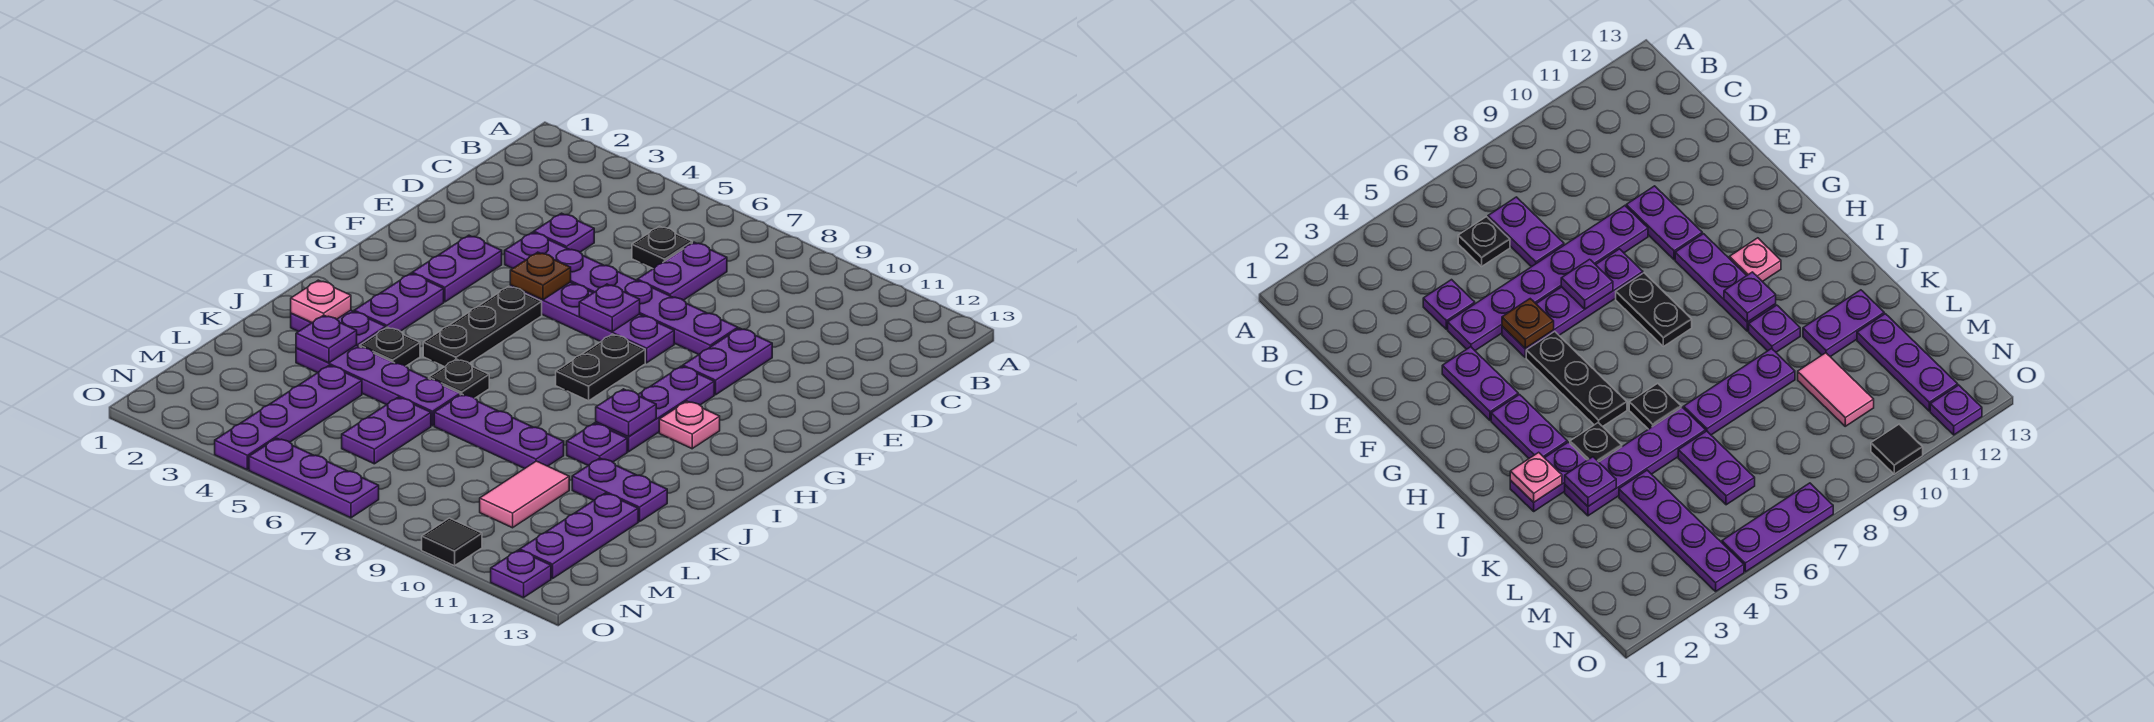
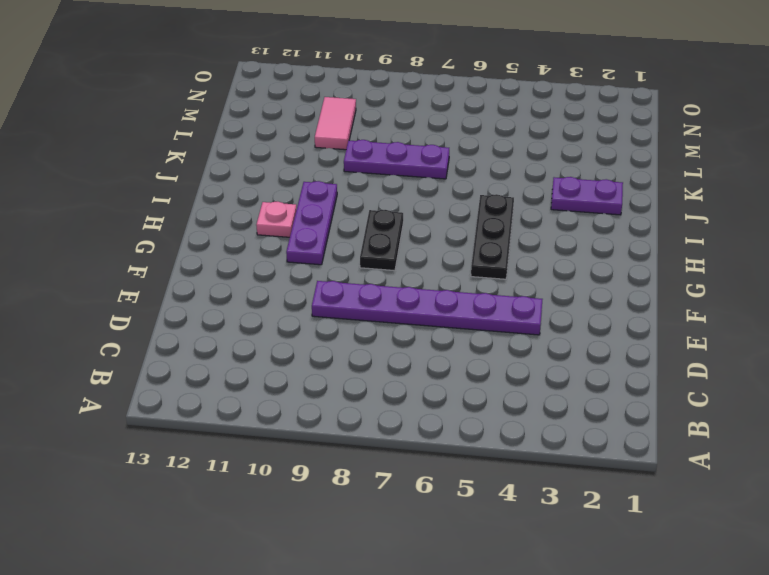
none -> black plate C6 level 1
none -> purple plate C7:D7 level 1
none -> purple plate D4 level 1
none -> purple plate E10:F10 level 1

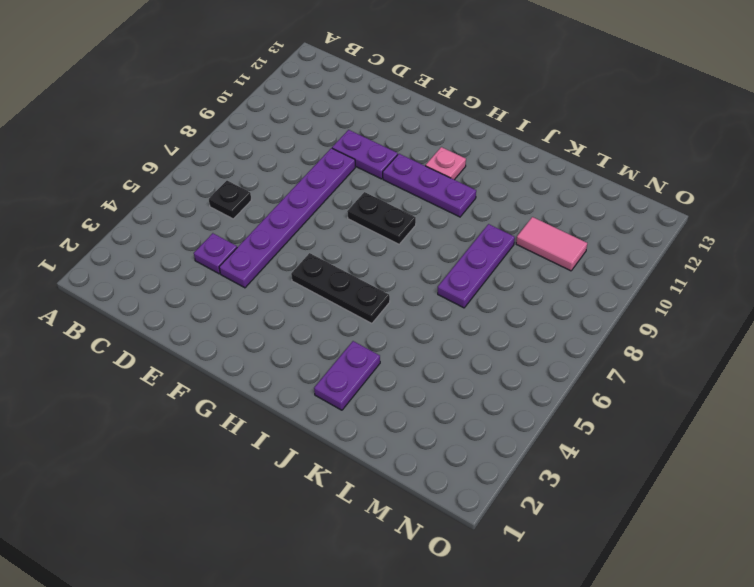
none -> purple plate C7:D7 level 1
none -> purple plate F3:G3 level 1
none -> purple plate F5:F8 level 1
none -> purple plate H3:I3 level 1

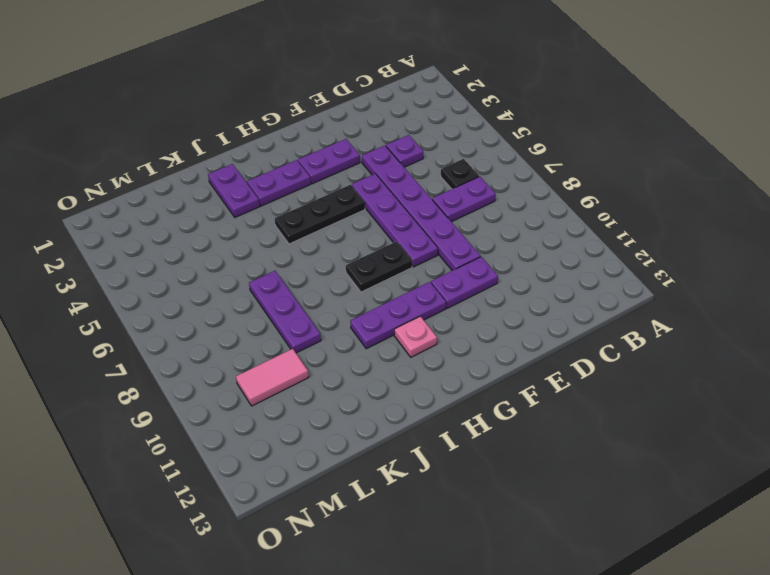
none -> black plate J4 level 1
none -> black plate J6 level 1
none -> purple plate J10 level 1
none -> purple plate K3:K6 level 1

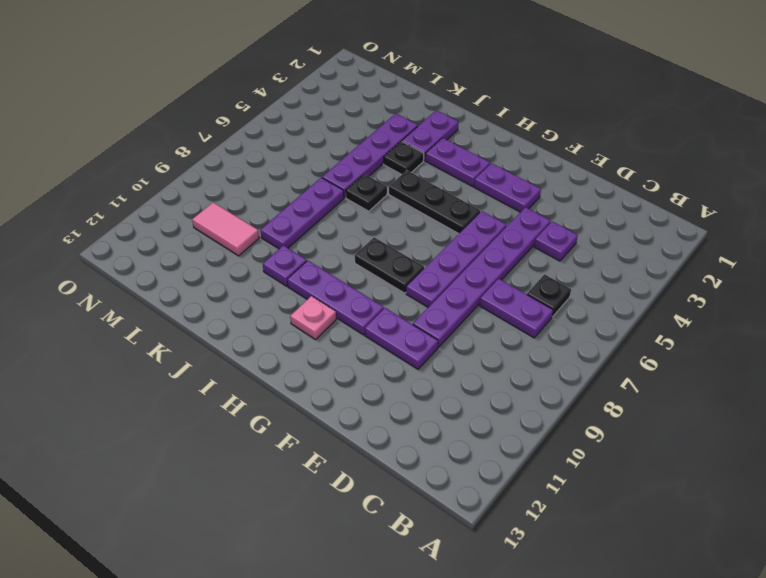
none -> purple plate K11:K12 level 1
none -> purple plate L4:O4 level 1
none -> purple plate L6:M6 level 1
none -> purple plate L12:N12 level 1

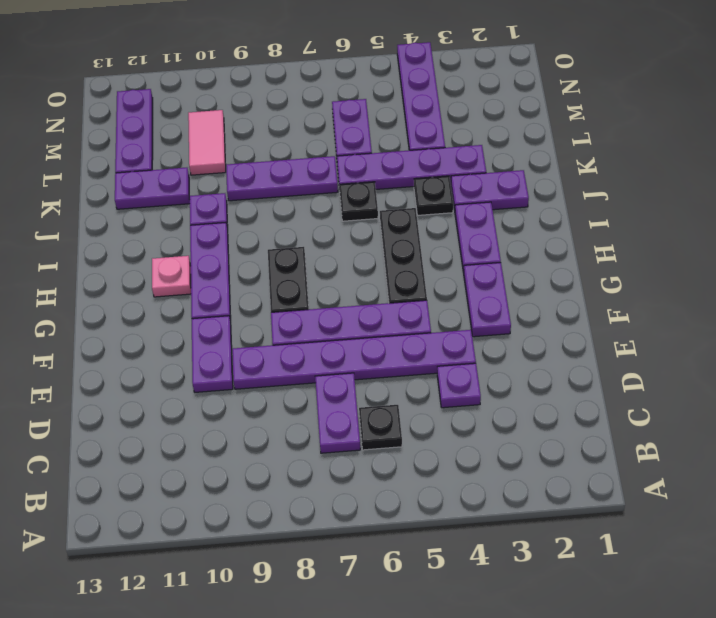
none -> purple plate O5:O7 level 1
none -> black tile O10 level 1
none -> purple plate O12 level 1
none -> brown plate F5 level 2

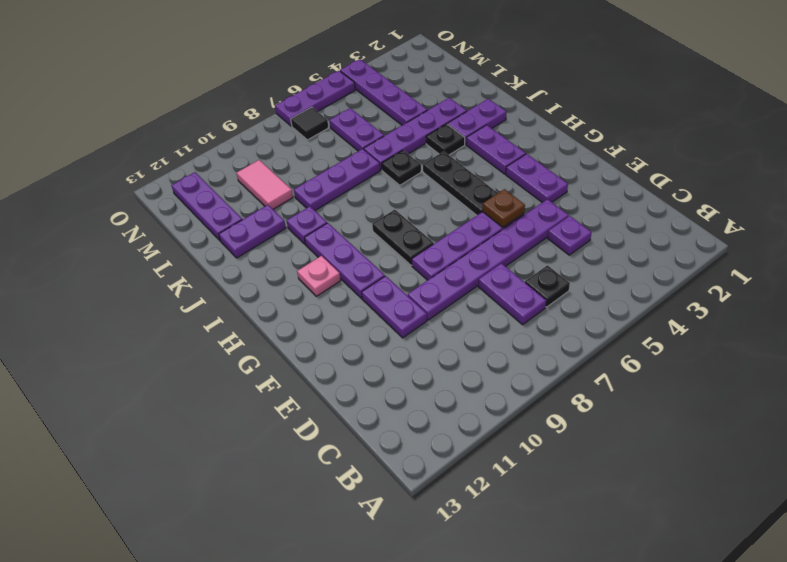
black tile N7 level 1 -> black tile O10 level 1
none -> purple plate O12 level 1
none -> purple plate F7 level 2
none -> purple plate I10 level 2
none -> pink plate J2 level 2

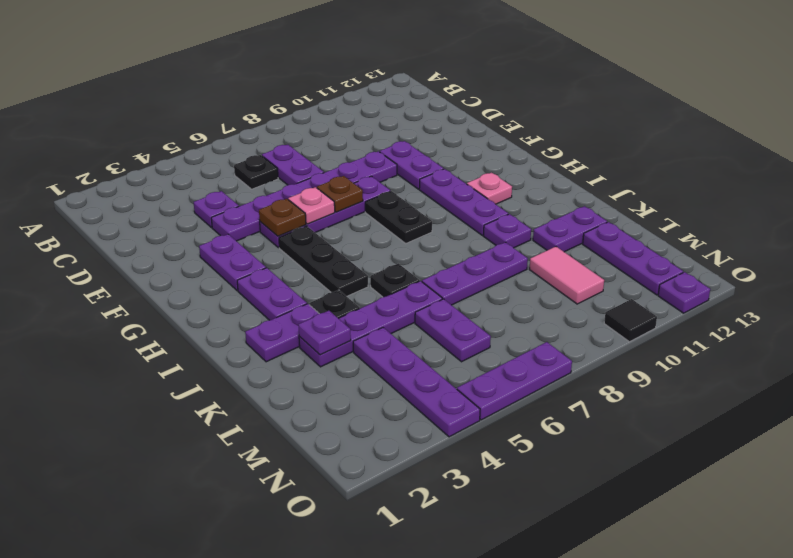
pink plate F6 level 2 -> pink plate J2 level 2
brown plate F7 level 2 -> purple plate F7 level 2
none -> purple plate I10 level 2

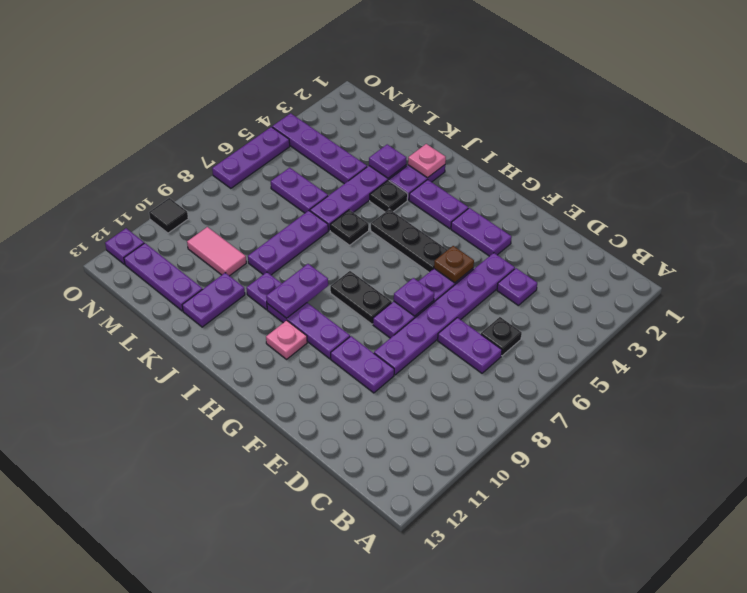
purple plate I9:I10 level 2 -> purple plate I10 level 2

